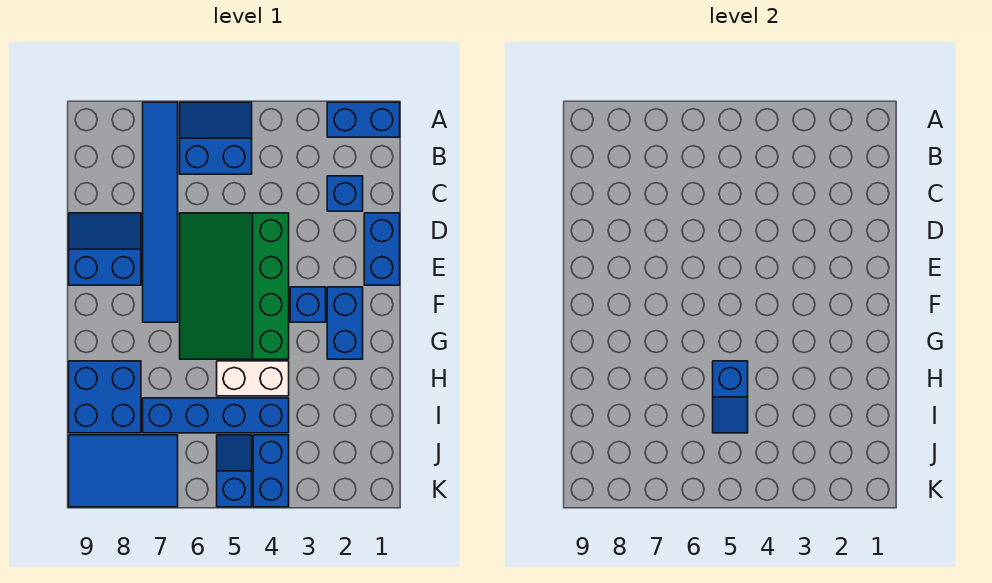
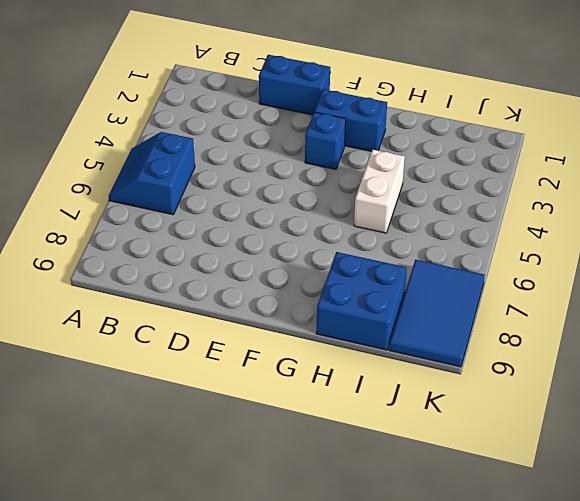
none -> blue brick A1:A2 level 1
none -> blue tile A7:F7 level 1
none -> blue brick C2 level 1

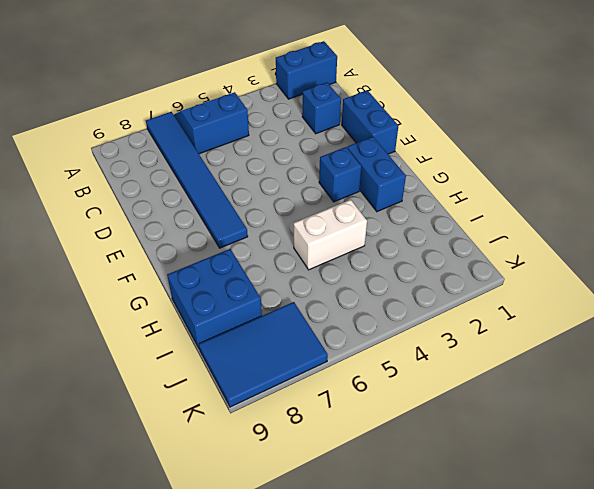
none -> green slope D4:G6 level 1 top 4
none -> blue slope D8:E9 level 1 top E
none -> blue brick I4:I7 level 1

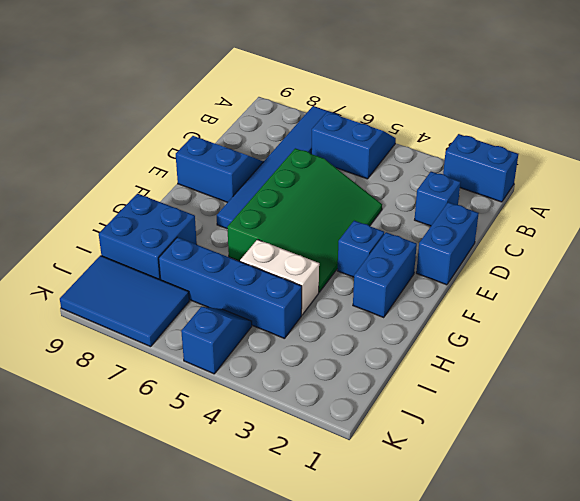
green slope D4:G6 level 1 top 6 -> green slope D4:G6 level 1 top 4
none -> blue brick J4:K4 level 1
none -> blue slope H5:I5 level 2 top H

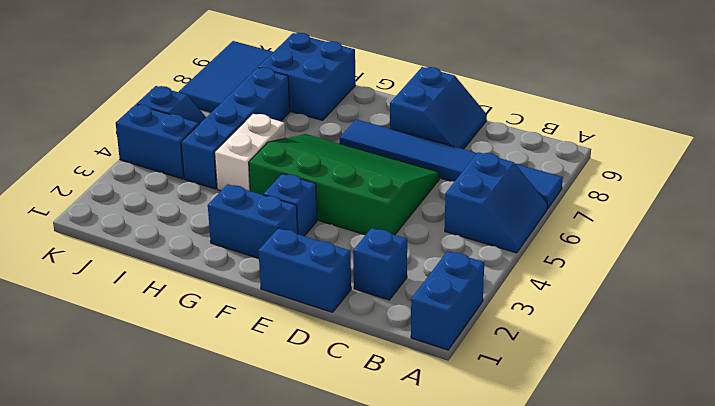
none -> blue slope H5:I5 level 2 top H

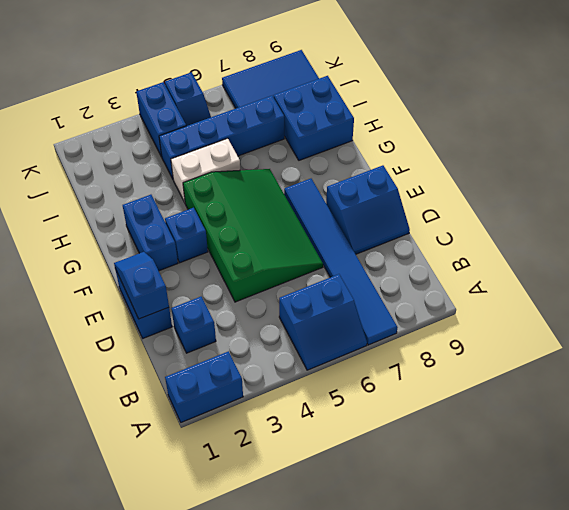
blue slope D1:E1 level 2 top D -> blue slope H5:I5 level 2 top H

